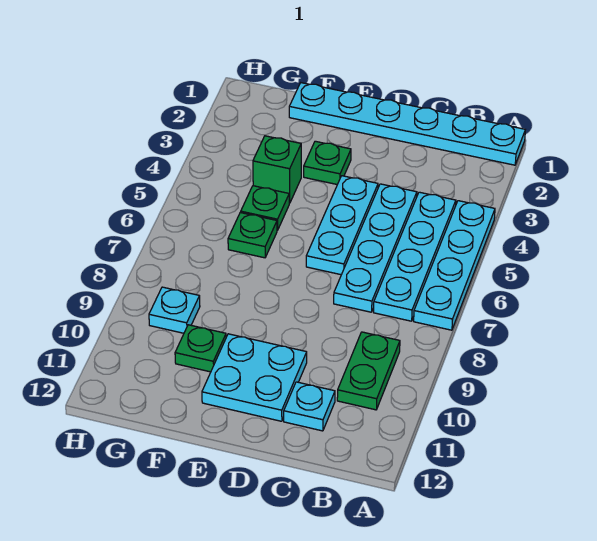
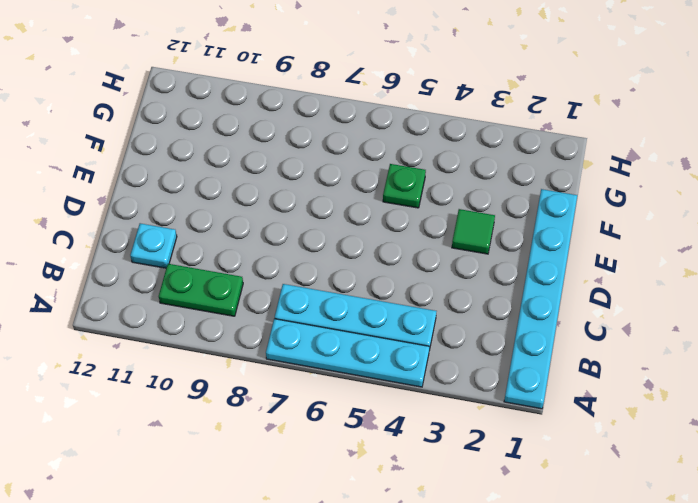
green tile E3 level 1 -> green plate E3 level 1
none -> cyan plate C4:C7 level 1
none -> cyan plate D4:D6 level 1
none -> cyan plate D10:E11 level 1

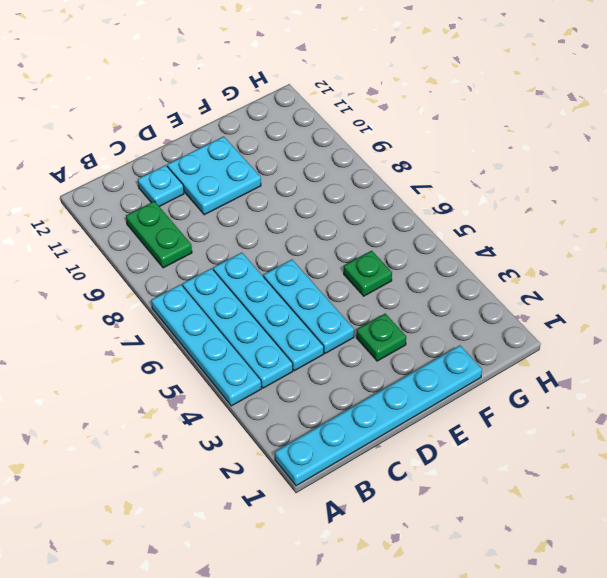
none -> green brick F4 level 1
none -> green plate F6 level 1
none -> green plate F10 level 1

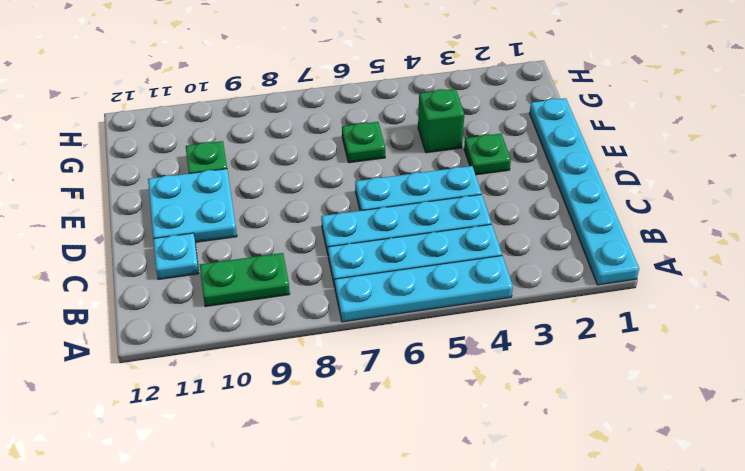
none -> green plate F5 level 1
none -> cyan plate G9 level 1

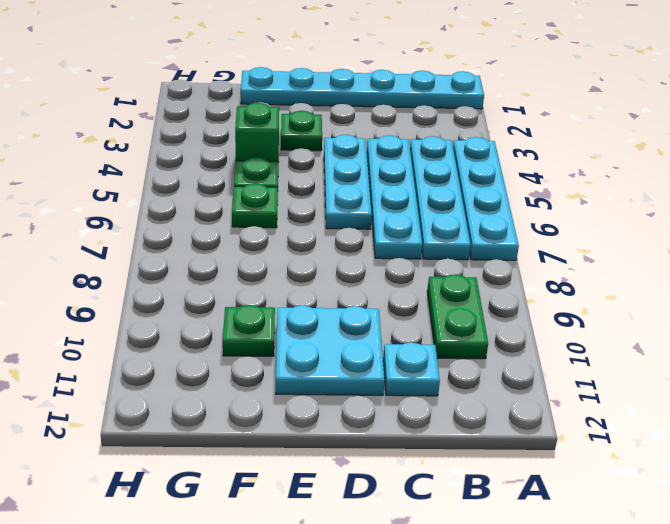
none -> cyan plate G9 level 1

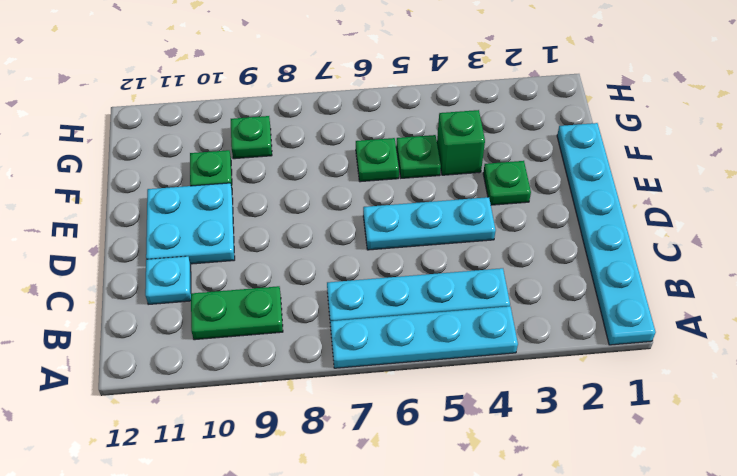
green plate G9 level 1 -> cyan plate G9 level 1
none -> cyan plate C4:C7 level 1

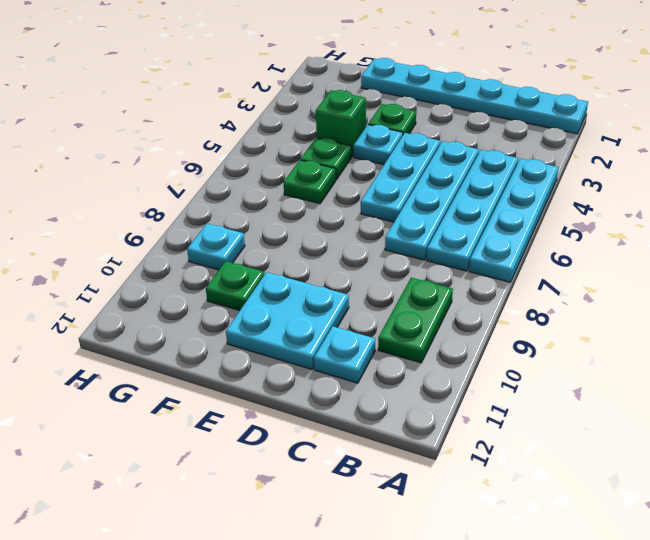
cyan plate E4 level 1 -> none

